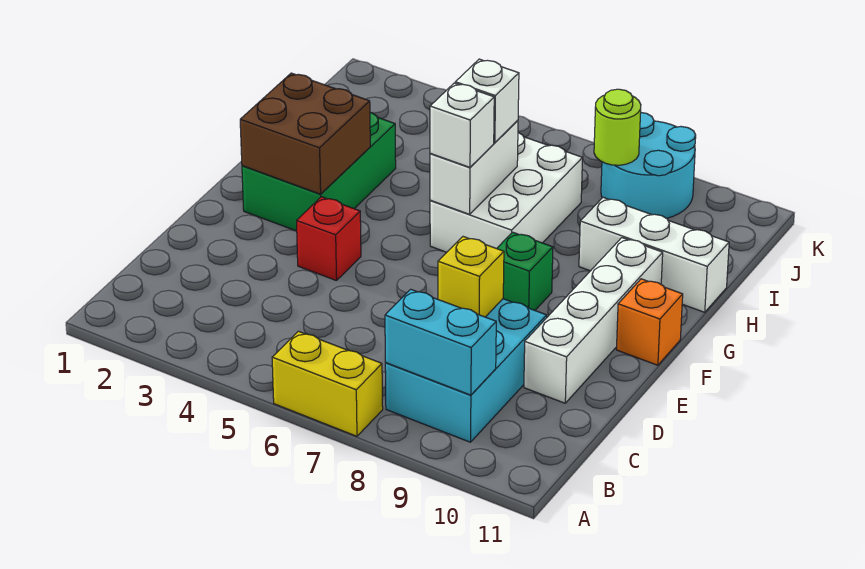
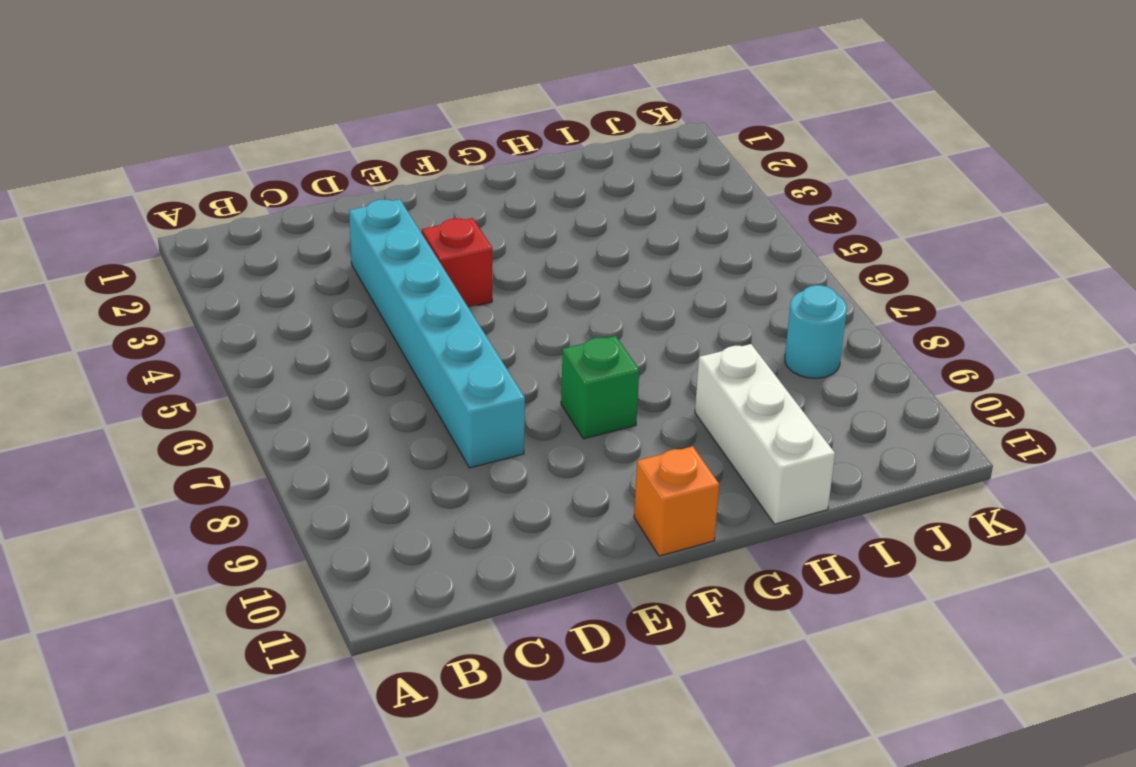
cyan brick D3:D8 level 1 -> cyan brick B8:D9 level 1
cyan round brick J8 level 1 -> cyan round brick J8:K9 level 1
none -> yellow brick A6:A7 level 1
none -> white brick D10:G10 level 1
none -> green brick F2:H3 level 1

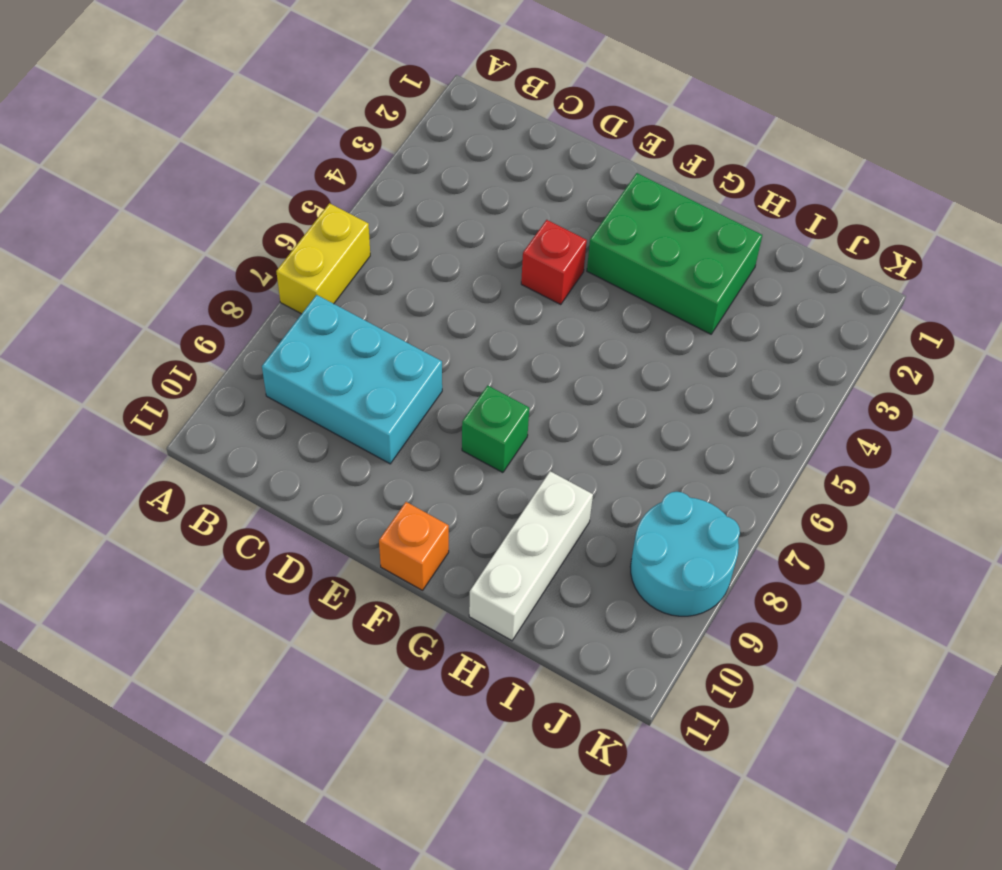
none -> white brick D10:G10 level 1
none -> white brick G6:I7 level 1
none -> cyan brick B8:B9 level 2

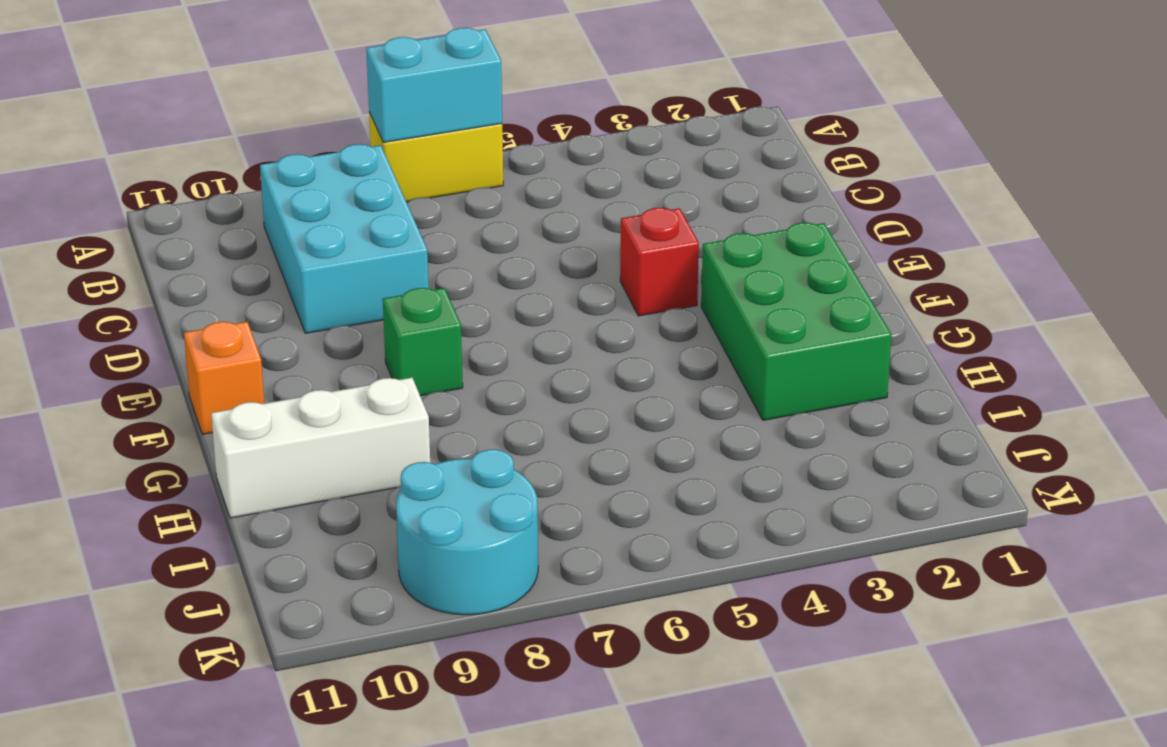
cyan brick A6:A7 level 2 -> cyan brick B8:B9 level 2
none -> white brick D10:G10 level 1
none -> white brick G6:I7 level 1
none -> yellow brick D8 level 2

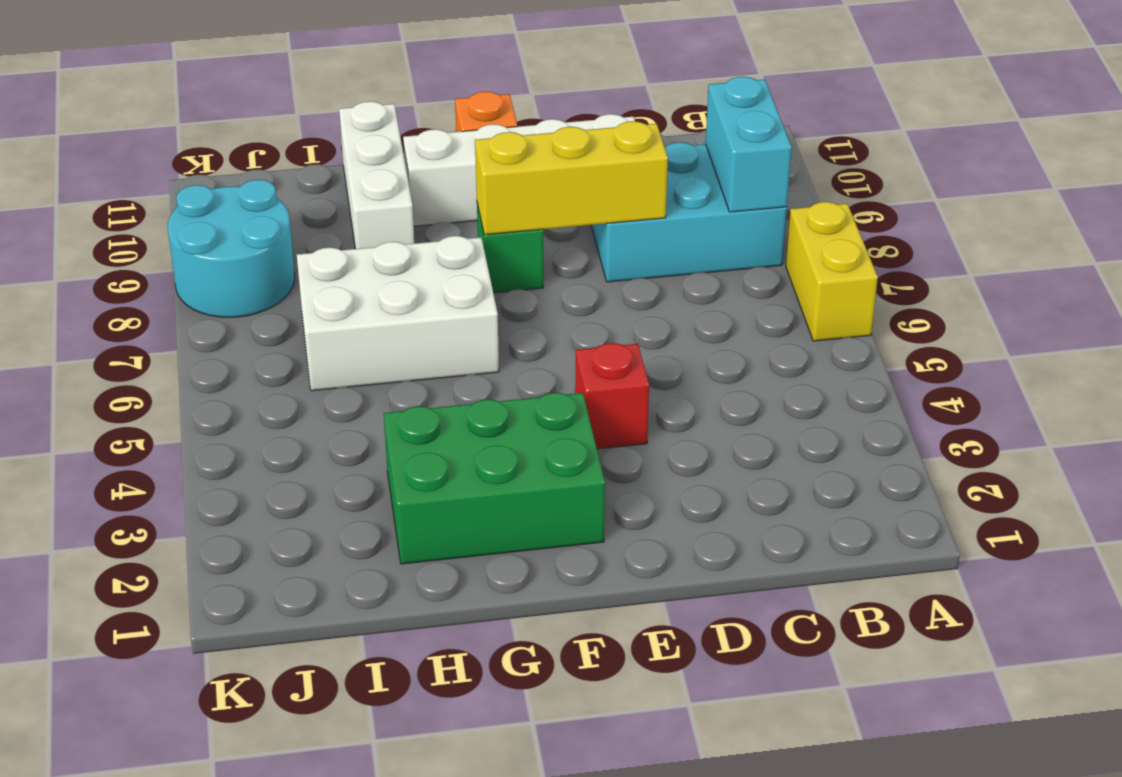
yellow brick D8:F8 level 2 -> yellow brick D8 level 2
none -> brown brick F2:G3 level 2
none -> white brick G6:H6 level 2
none -> lime round brick J8 level 2

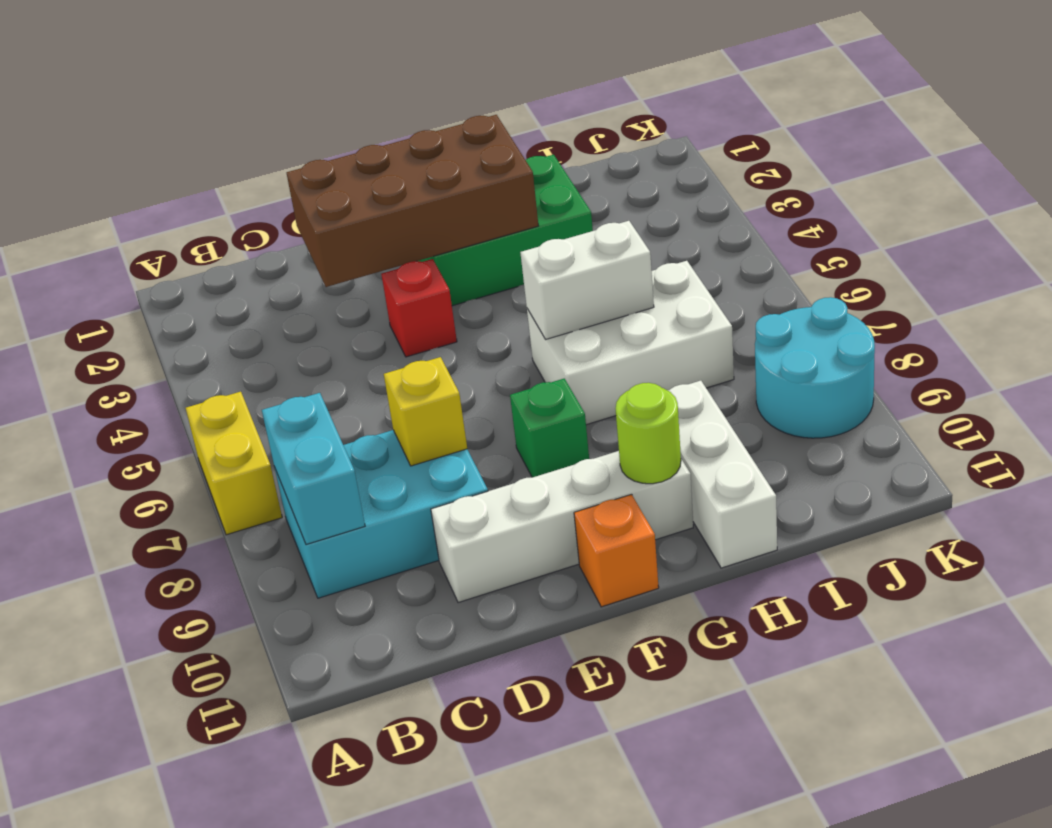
brown brick D2:G3 level 2 -> brown brick F2:G3 level 2
lime round brick G10 level 2 -> lime round brick J8 level 2
none -> white brick G6 level 3
none -> white brick H6 level 3

